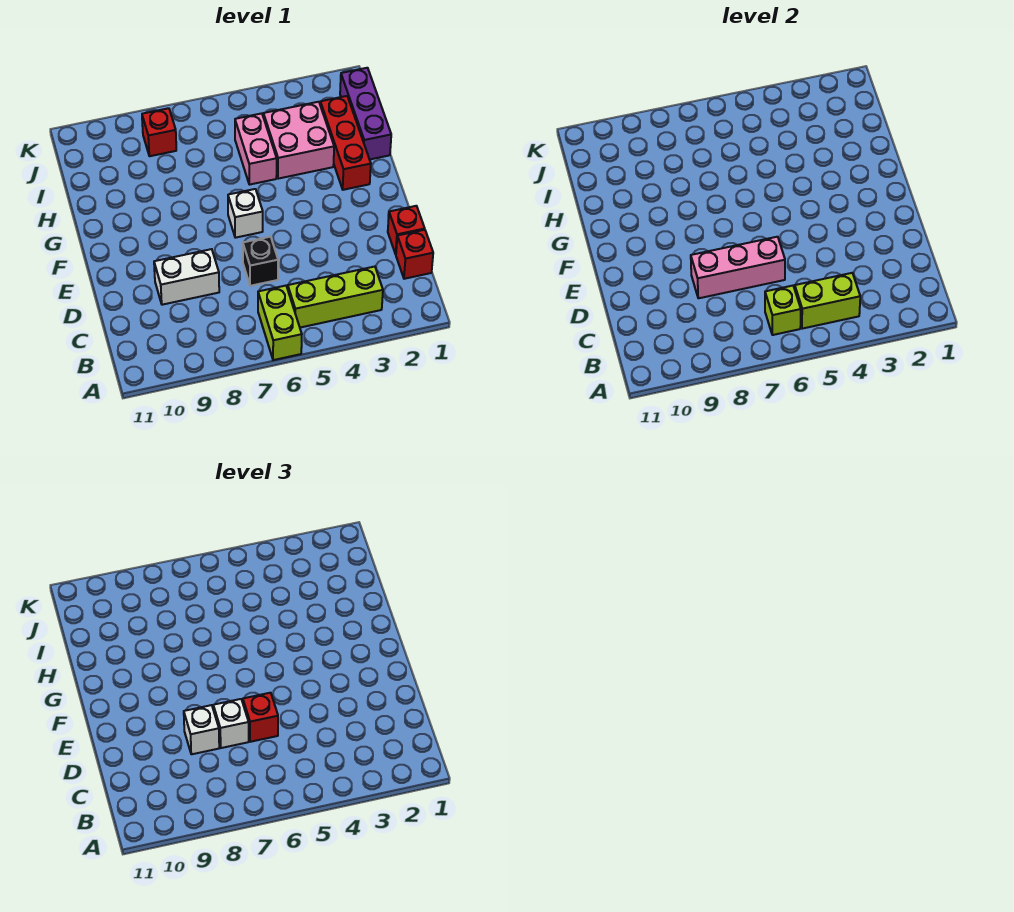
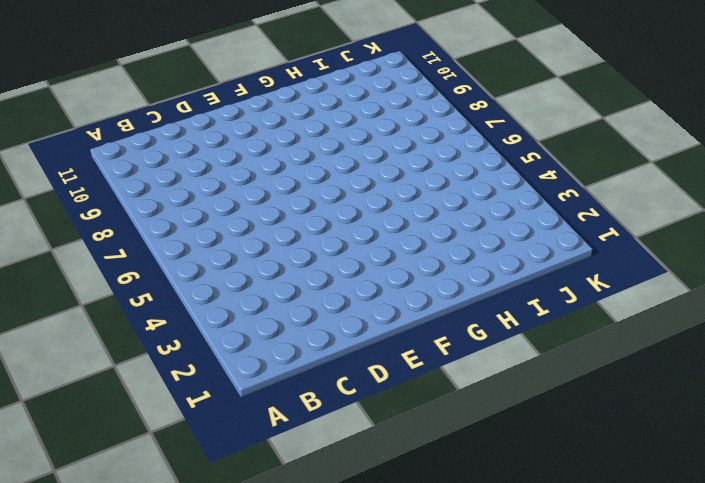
none -> lime brick A6:B6 level 1
none -> lime brick B3:B5 level 1
none -> red brick C1 level 1

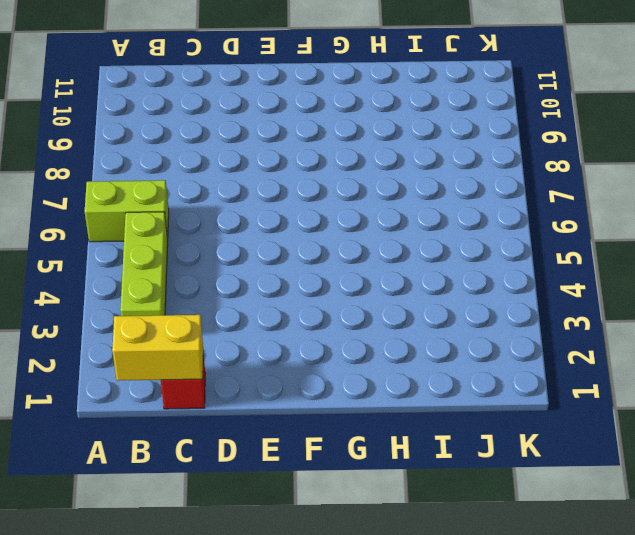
yellow brick B1:C1 level 2 -> none
none -> red brick D1 level 1
none -> black brick D6 level 1
none -> white brick D8:D9 level 1

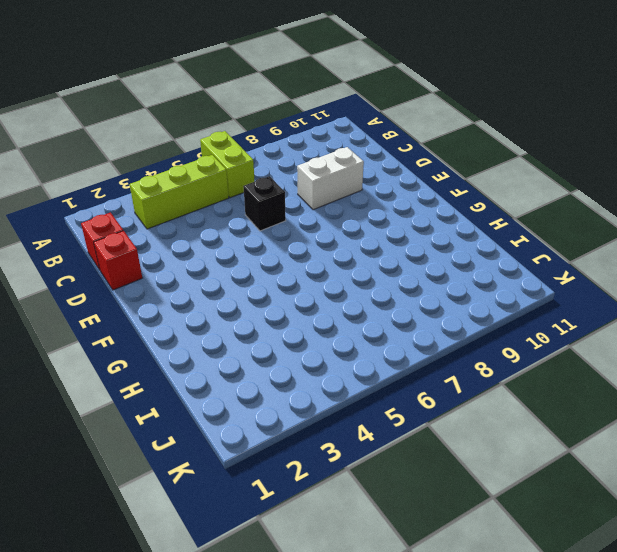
none -> white brick F6 level 1
none -> red brick G2:I2 level 1
none -> purple brick H1:J1 level 1

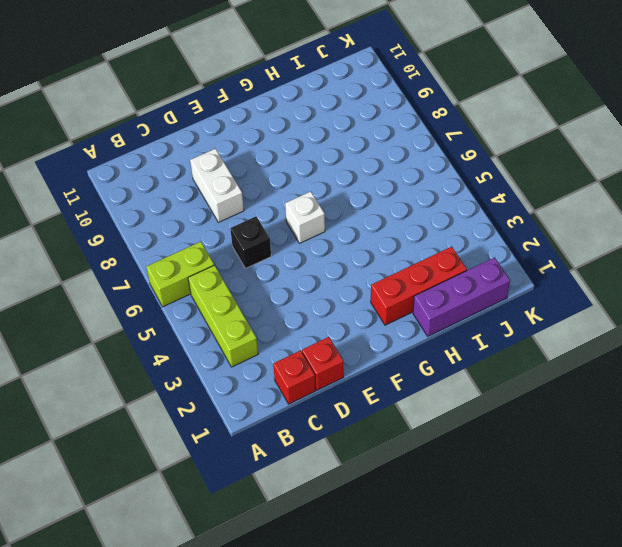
none -> pink brick H3:I4 level 1
none -> pink brick H5:I5 level 1
none -> red brick J8 level 1

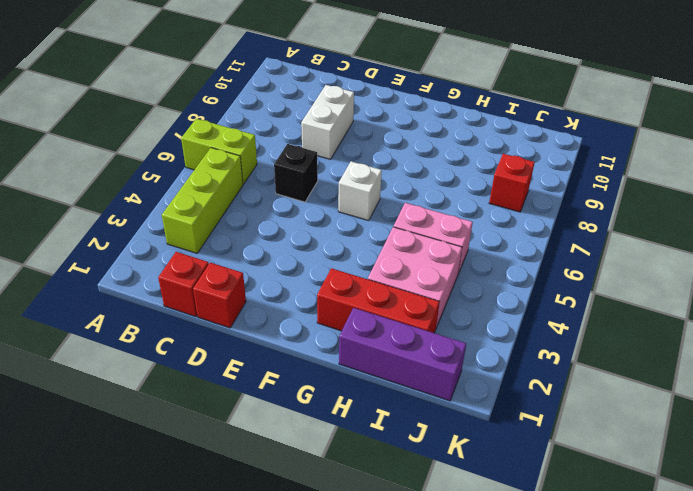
none -> lime brick B4:B5 level 2
none -> lime brick B6 level 2
none -> pink brick D6:D8 level 2

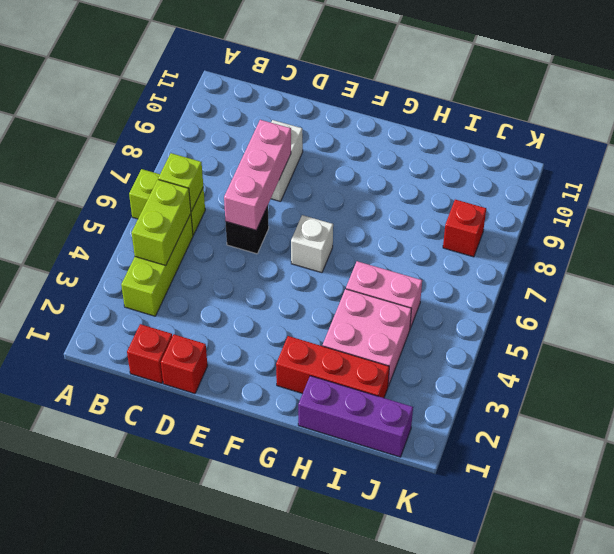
none -> red brick D6 level 3
none -> white brick D7 level 3
none -> white brick D8 level 3

